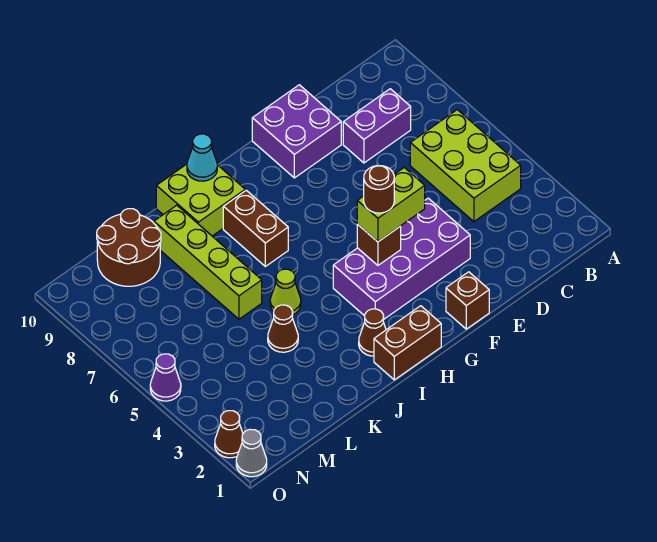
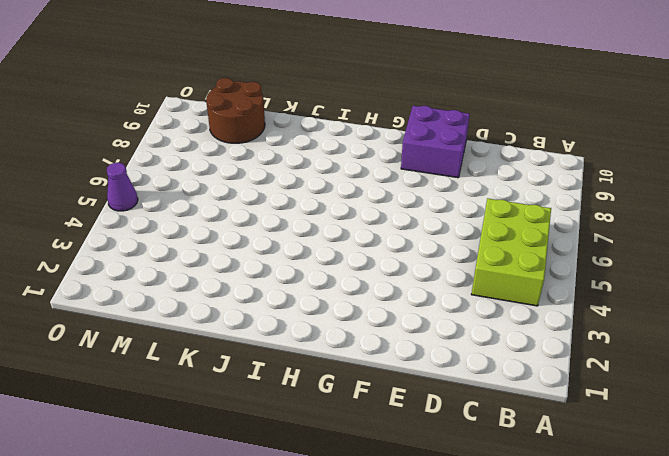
none -> purple brick C8:D8 level 1
none -> purple brick E3:H4 level 1
none -> brown brick F1 level 1

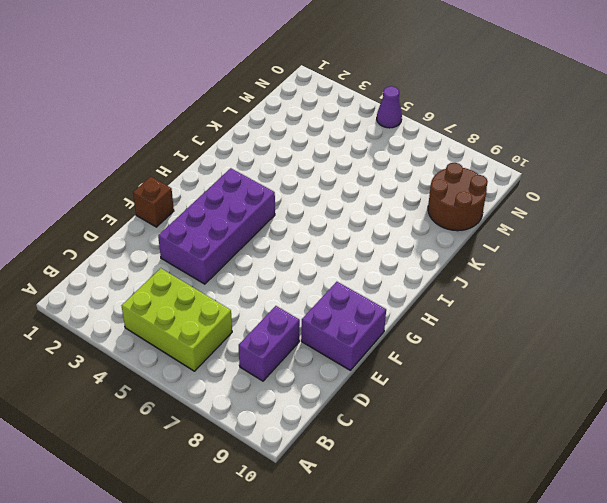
none -> brown brick H1:I1 level 1
none -> brown cone I2 level 1
none -> brown brick I7:I8 level 1

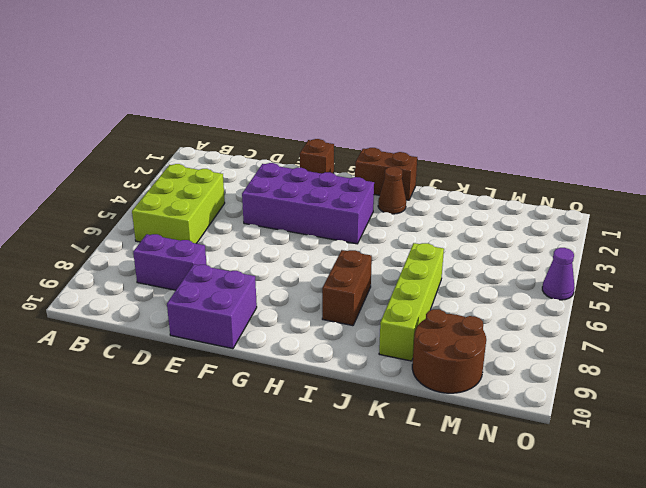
none -> lime brick I9:J10 level 1
none -> lime cone J5 level 1
none -> brown cone K4 level 1

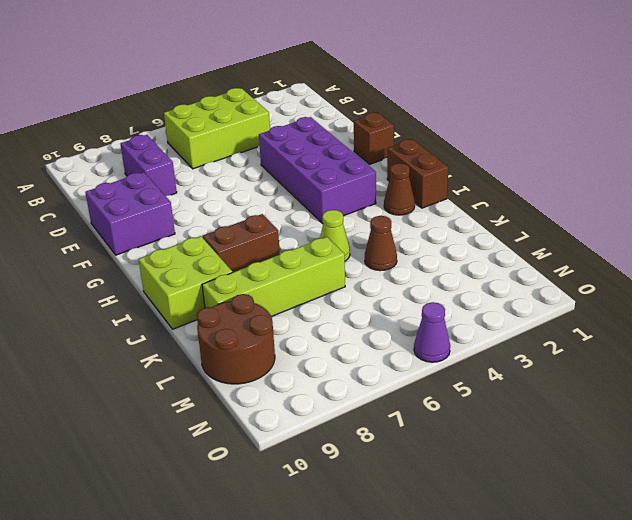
none -> grey cone O1 level 1
none -> brown cone O2 level 1
none -> brown brick G4 level 2

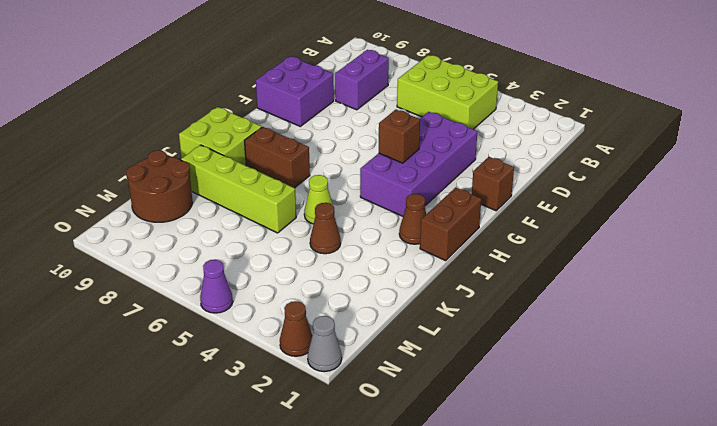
none -> cyan cone I10 level 2
none -> lime brick F4:G4 level 3
none -> brown round brick G4 level 4

